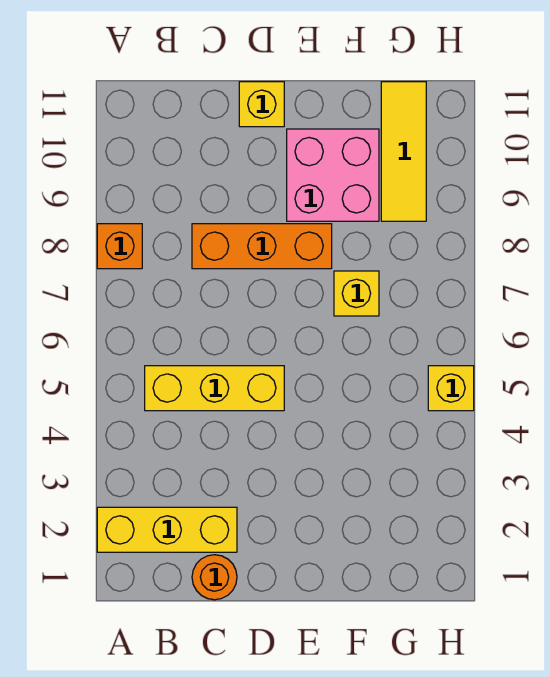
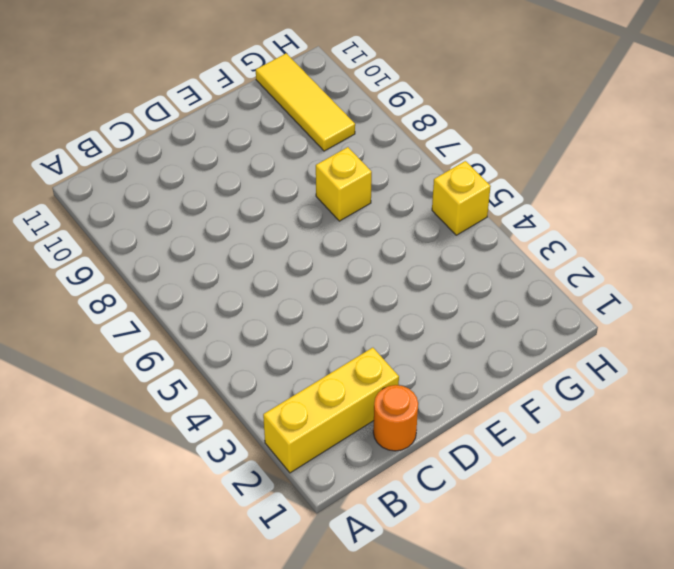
none -> orange brick A8 level 1
none -> yellow brick B5:D5 level 1

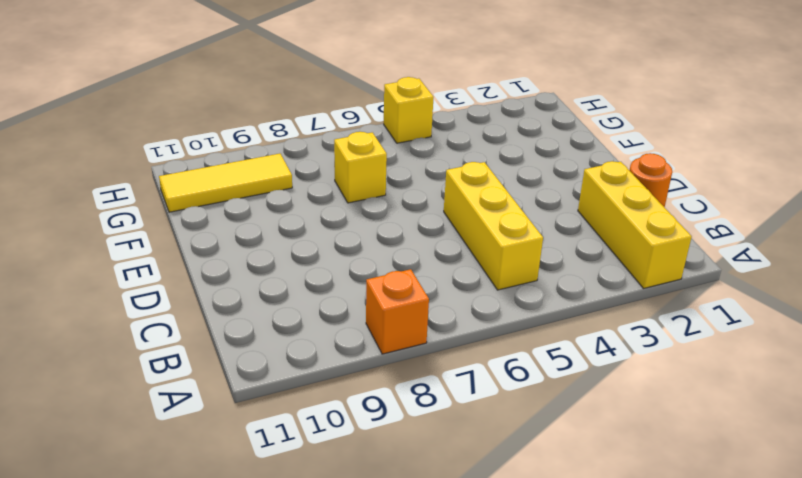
none -> orange brick C8:E8 level 1
none -> yellow brick D11 level 1

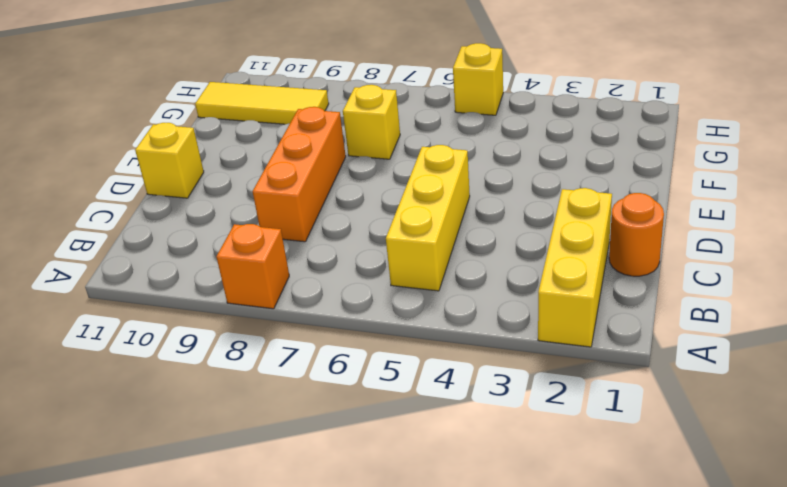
none -> pink brick E9:F10 level 1

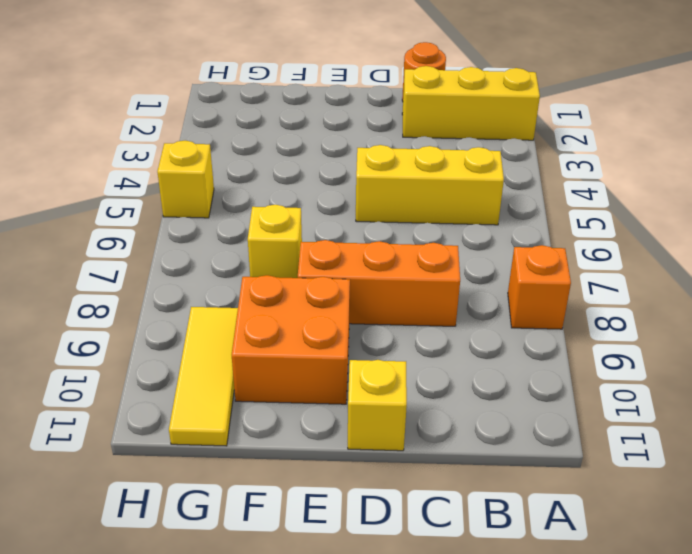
orange brick E9:F10 level 1 -> pink brick E9:F10 level 1

